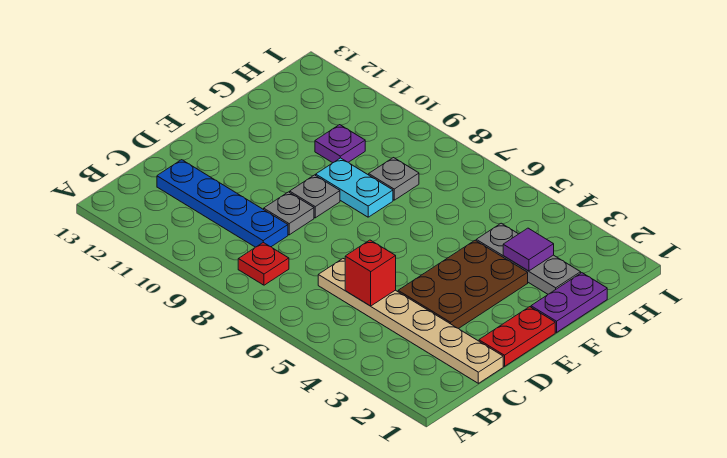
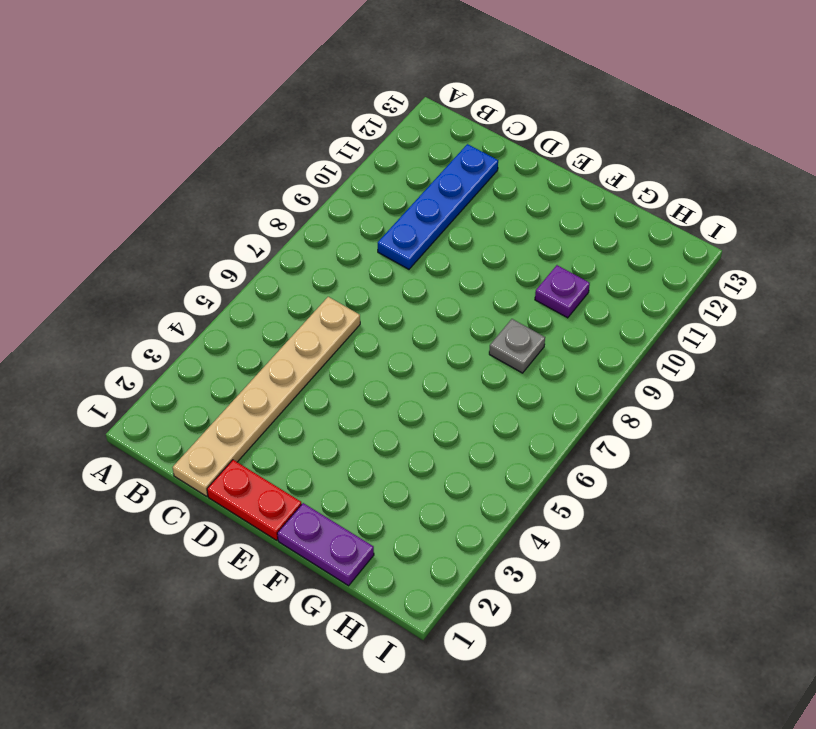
none -> red plate B8 level 1
none -> brown plate D3:F4 level 1
none -> grey plate D9 level 1

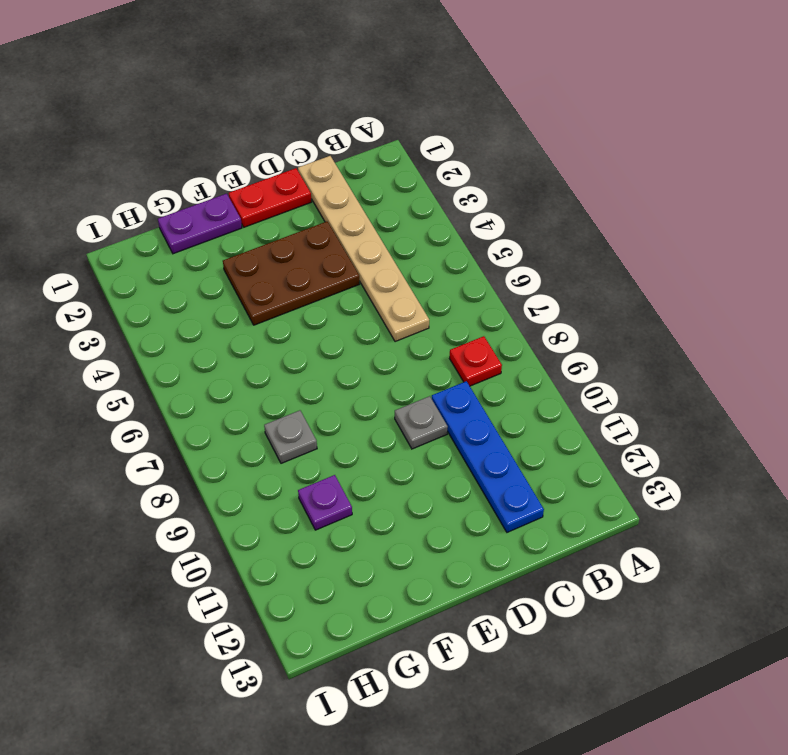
none -> grey plate E9 level 1
none -> cyan plate F8:F9 level 1
none -> grey plate G2:G4 level 1

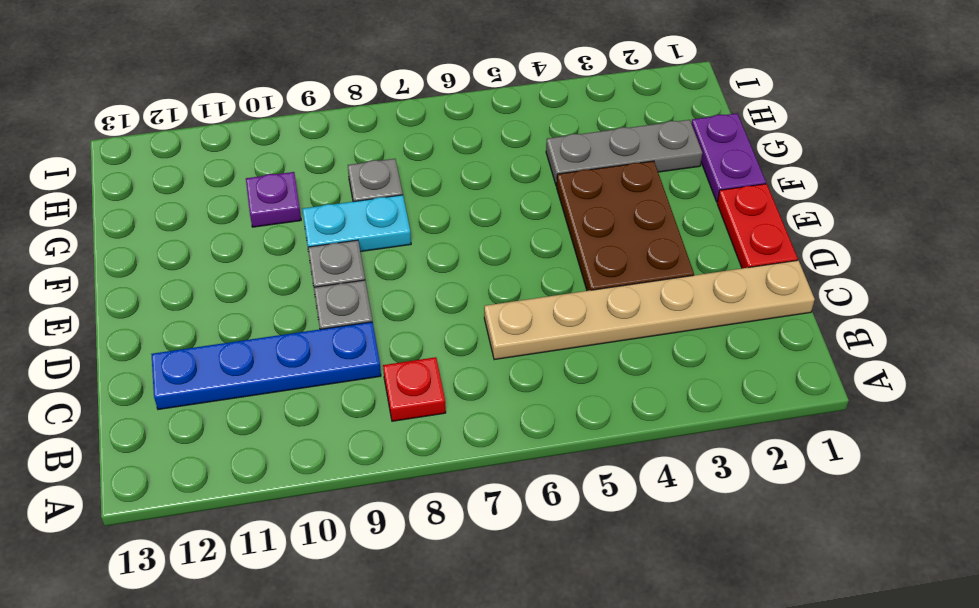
none -> red brick C5 level 2
none -> purple tile G3 level 2

